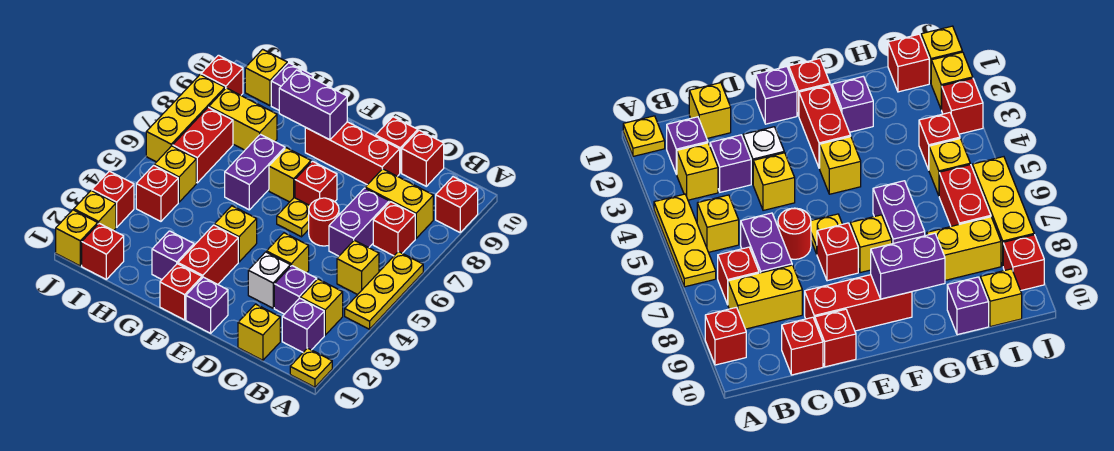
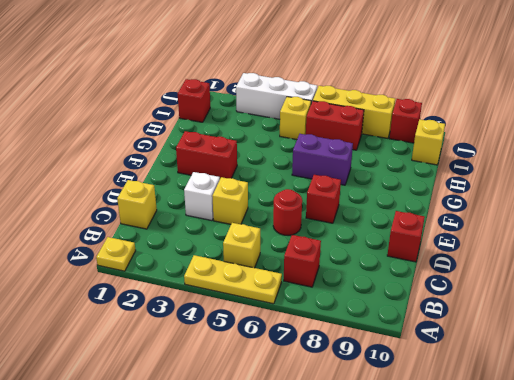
white brick J3:J5 level 1 -> red brick J3 level 1
none -> red brick A9 level 1
none -> purple brick B2 level 1
none -> yellow brick B3 level 1
none -> yellow brick B8:C8 level 1

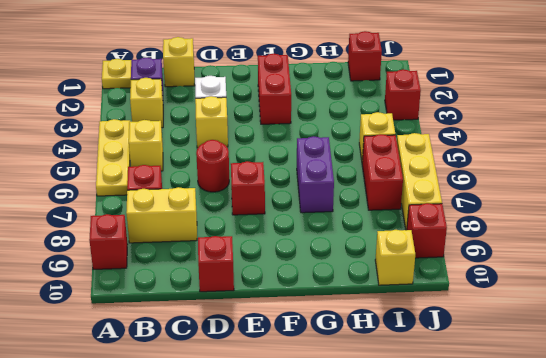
none -> purple brick C3 level 1
none -> purple brick C6:C7 level 1
none -> red brick C10 level 1
none -> red brick D9:F9 level 1

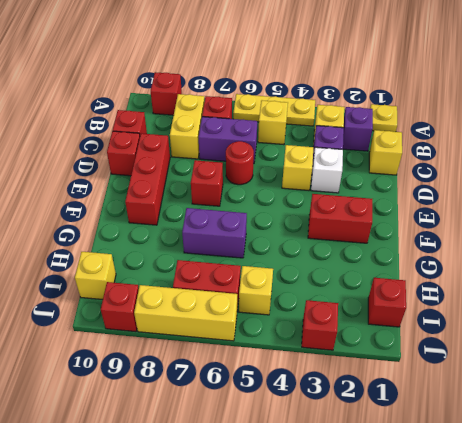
none -> purple brick E1 level 1
none -> yellow plate E6 level 1
none -> red brick F1 level 1
none -> yellow brick F4 level 1

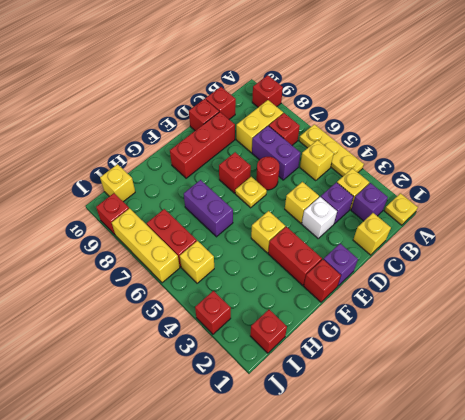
none -> yellow brick F7 level 1
none -> purple brick G2 level 1
none -> yellow brick H8:I8 level 1
none -> purple brick H10 level 1

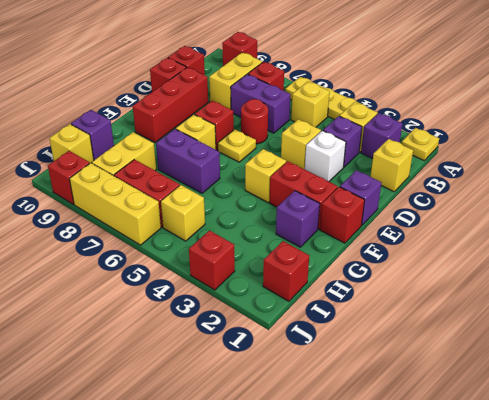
none -> red brick I4 level 1
none -> yellow brick J1 level 1
none -> yellow brick J2 level 1
none -> purple brick F9:G9 level 2

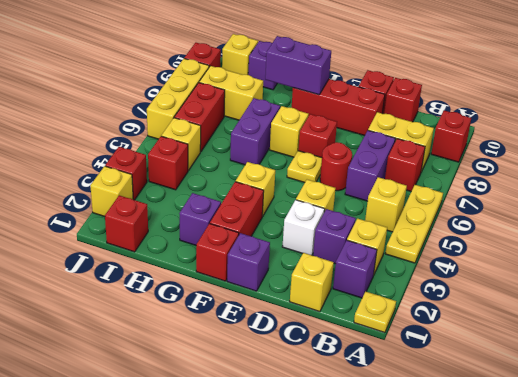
none -> yellow brick J1 level 1

